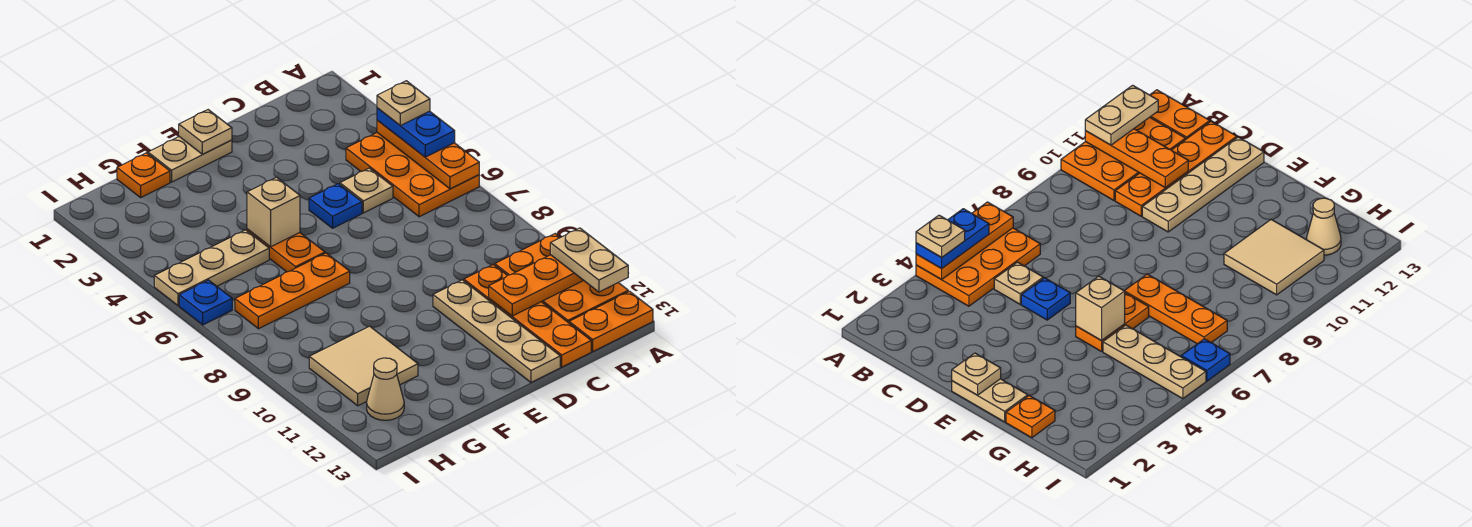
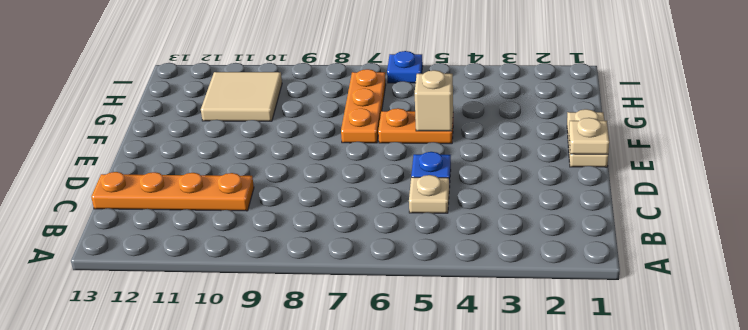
none -> orange plate A4:B6 level 1
none -> orange plate A10:B12 level 1
none -> orange plate A13:B13 level 1

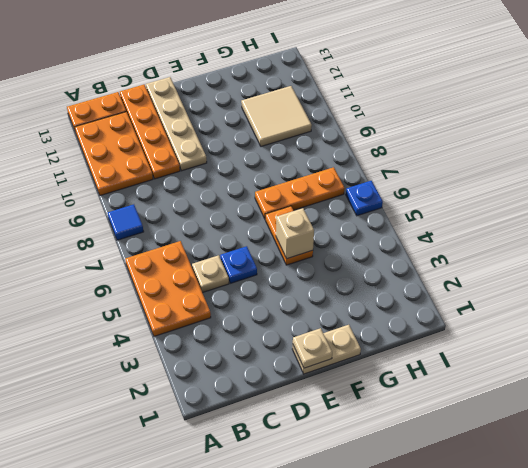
blue tile A8 level 1 -> none
none -> orange plate G1 level 1
none -> tan plate G5:I5 level 1
none -> tan cone H12 level 1

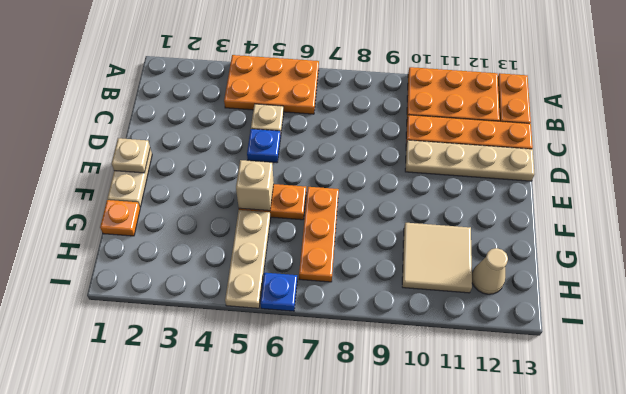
none -> orange plate A4:A6 level 2
none -> orange plate A11:C11 level 2
none -> blue plate A4:A5 level 3

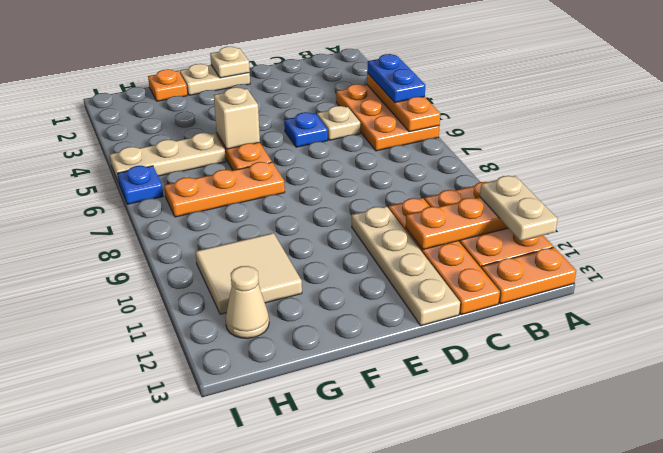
none -> tan plate A4 level 4

